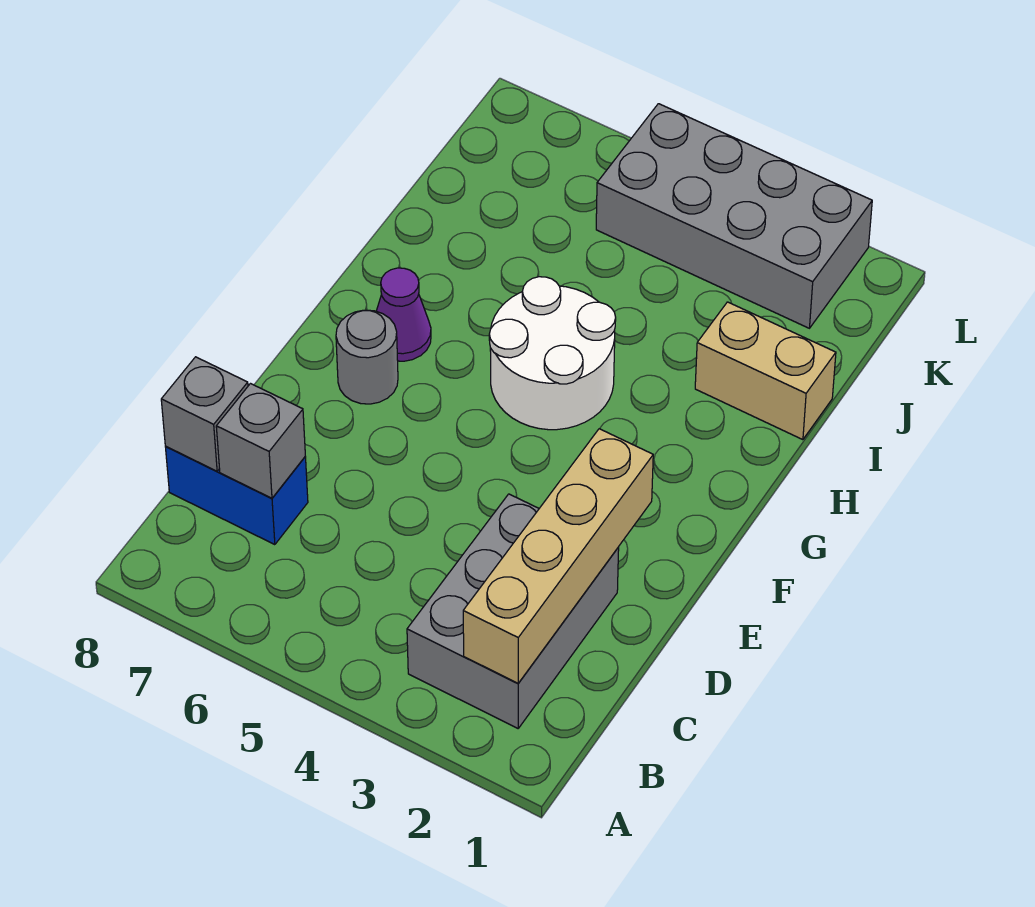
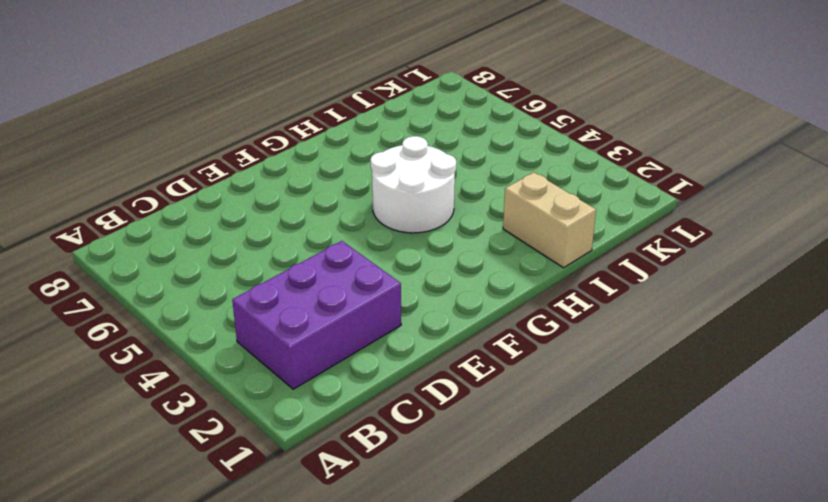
purple brick B2:D3 level 1 -> grey brick B2:D3 level 1
none -> blue brick C7:C8 level 1
none -> grey round brick F7 level 1

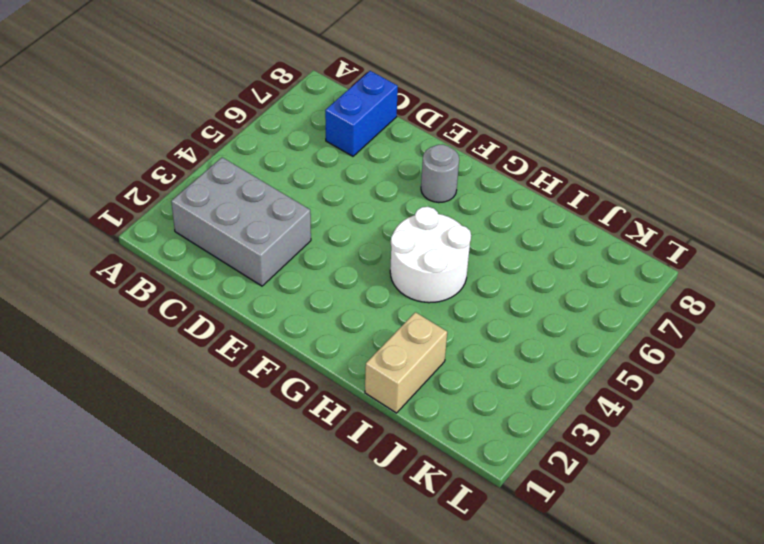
none -> purple cone G7 level 1
none -> grey brick K2:L5 level 1

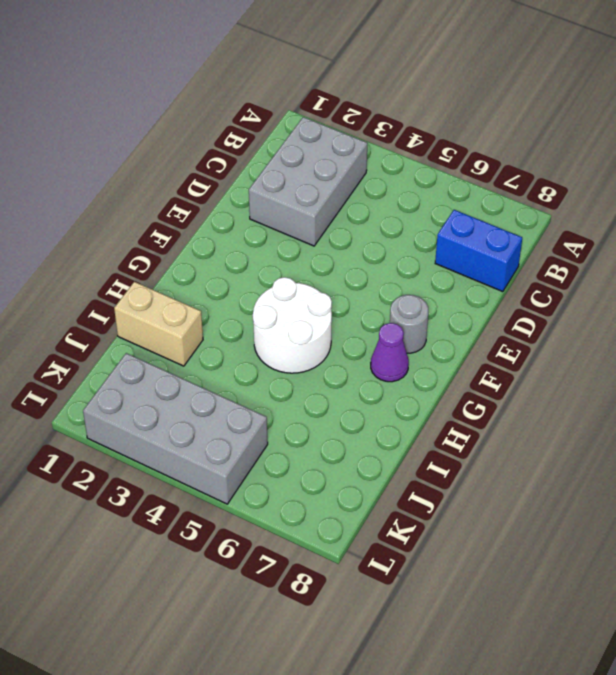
none -> tan brick B2:E2 level 2
none -> grey brick C7 level 2

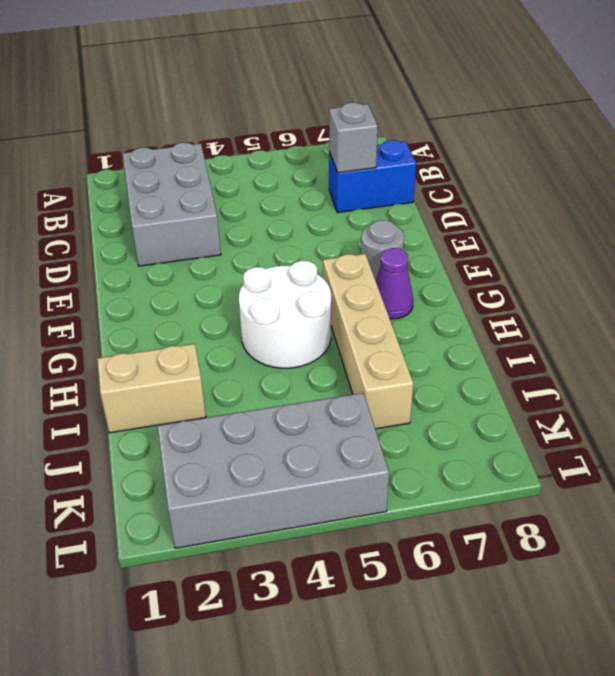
tan brick G6:J6 level 1 -> tan brick B2:E2 level 2
none -> grey brick C8 level 2

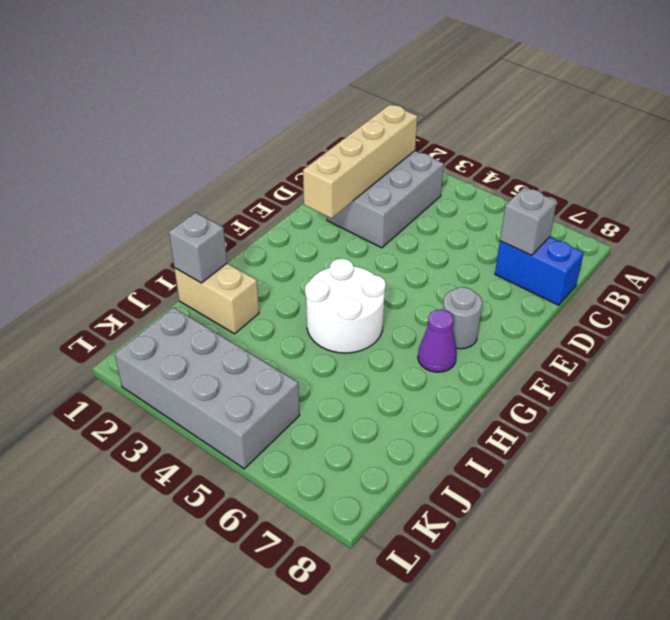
grey brick I1 level 2 -> grey brick C8 level 2

